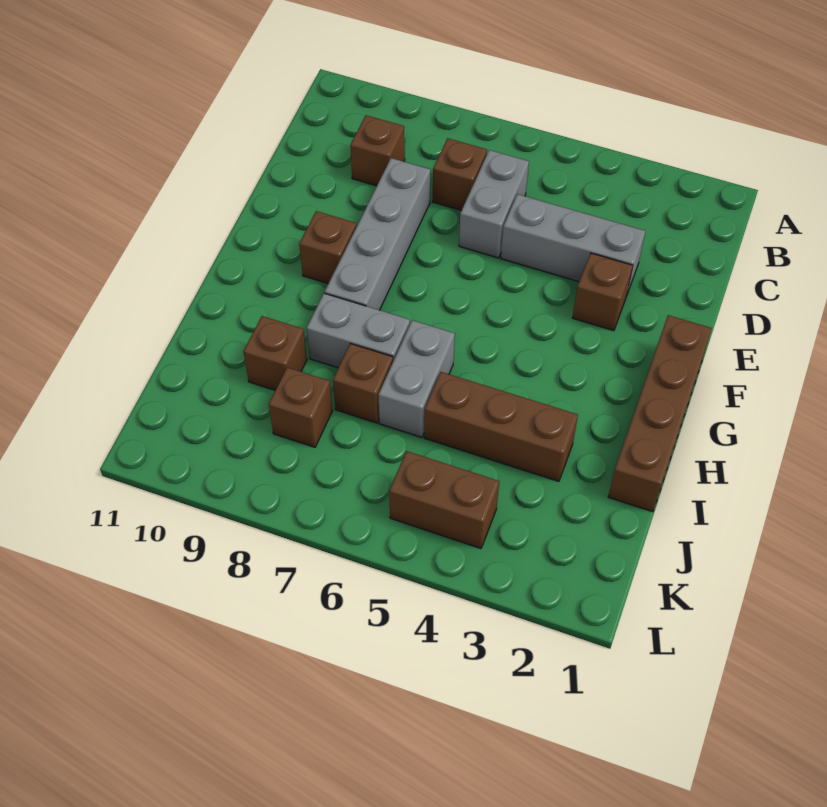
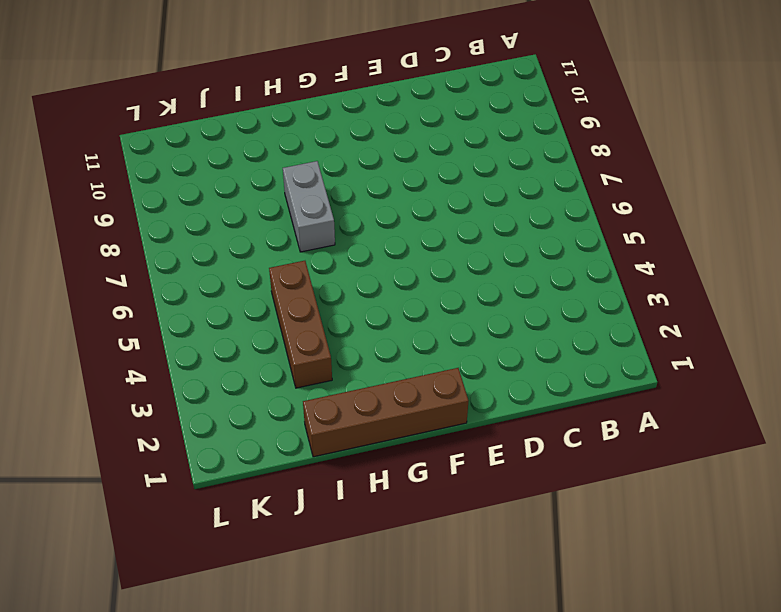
none -> grey brick C6:D6 level 1
none -> brown brick C7 level 1
none -> brown brick C9 level 1

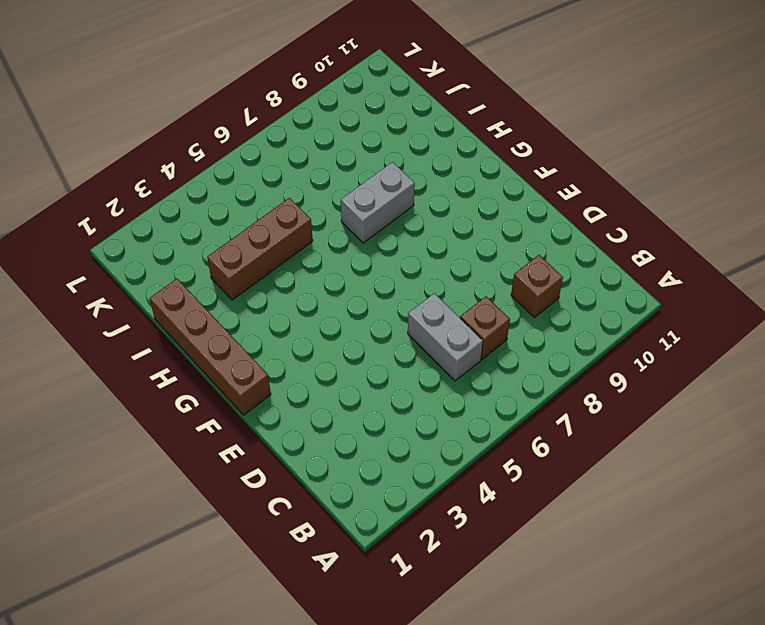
none -> grey brick D3:D5 level 1
none -> grey brick D8:G8 level 1
none -> brown brick E3 level 1

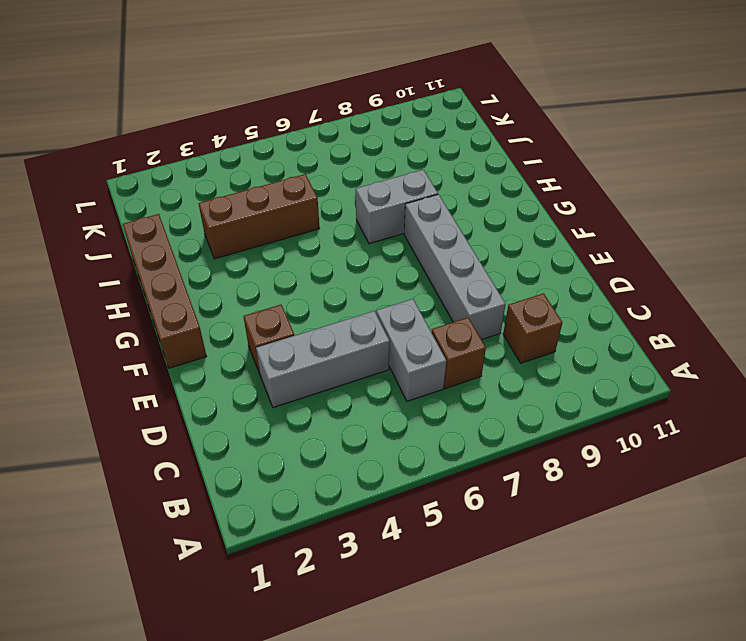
none -> brown brick F9 level 1
none -> grey brick H6:I6 level 1
none -> brown brick I7 level 1

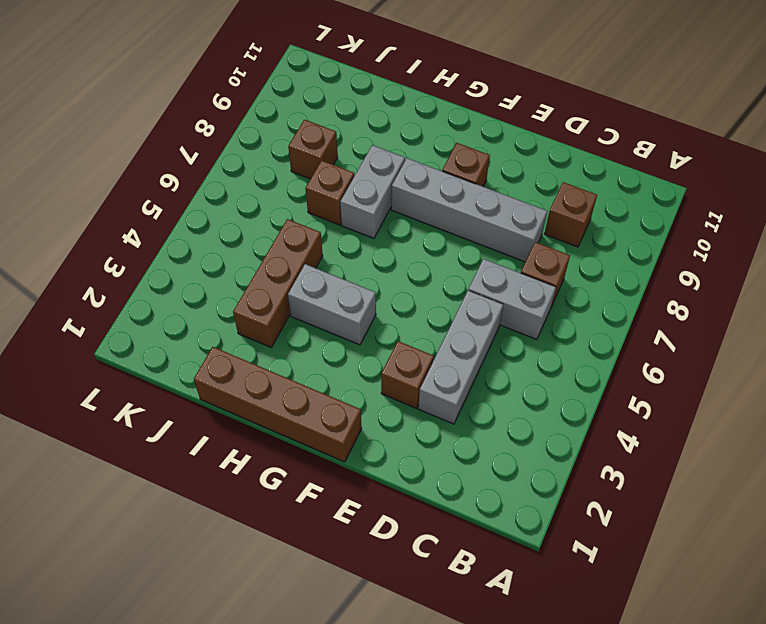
grey brick G4:H4 level 1 -> grey brick H6:I6 level 1
none -> brown brick I9 level 1
none -> brown brick K4:K5 level 1

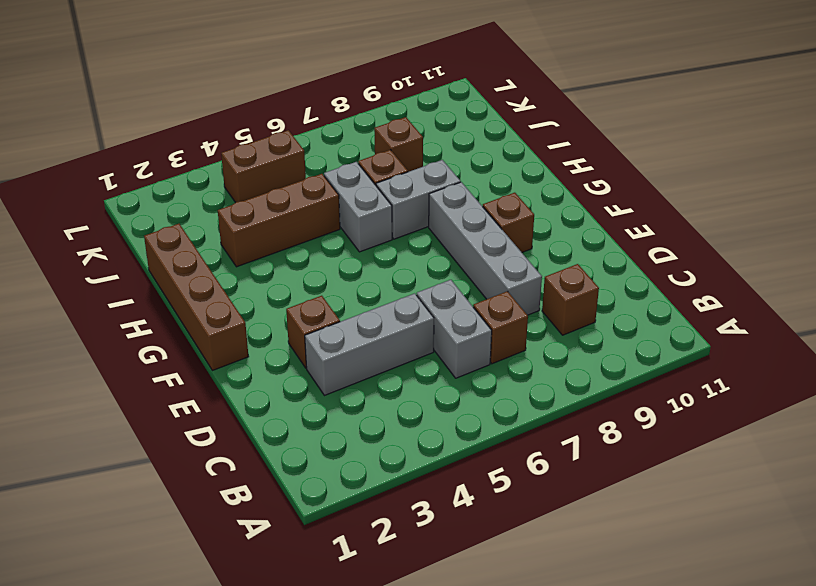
none -> brown brick I9 level 1

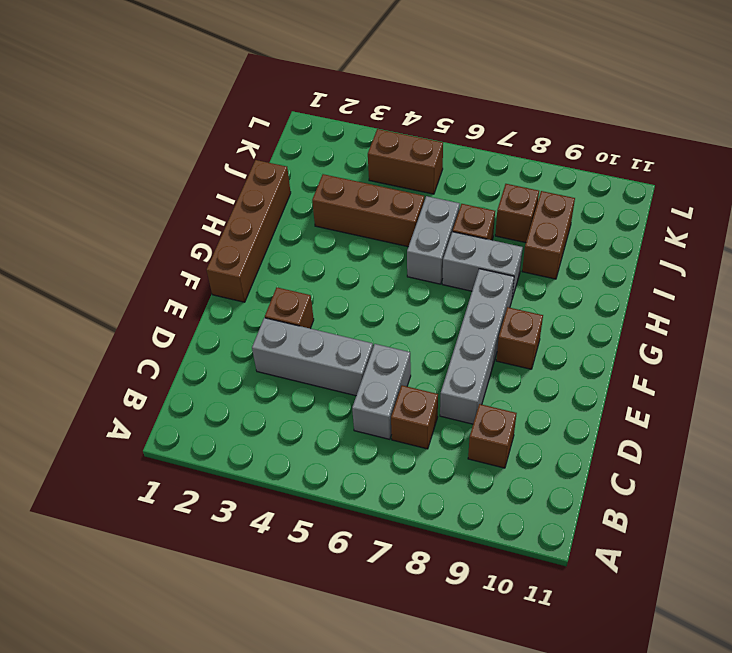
brown brick I9:J9 level 1 -> brown brick I9 level 1

